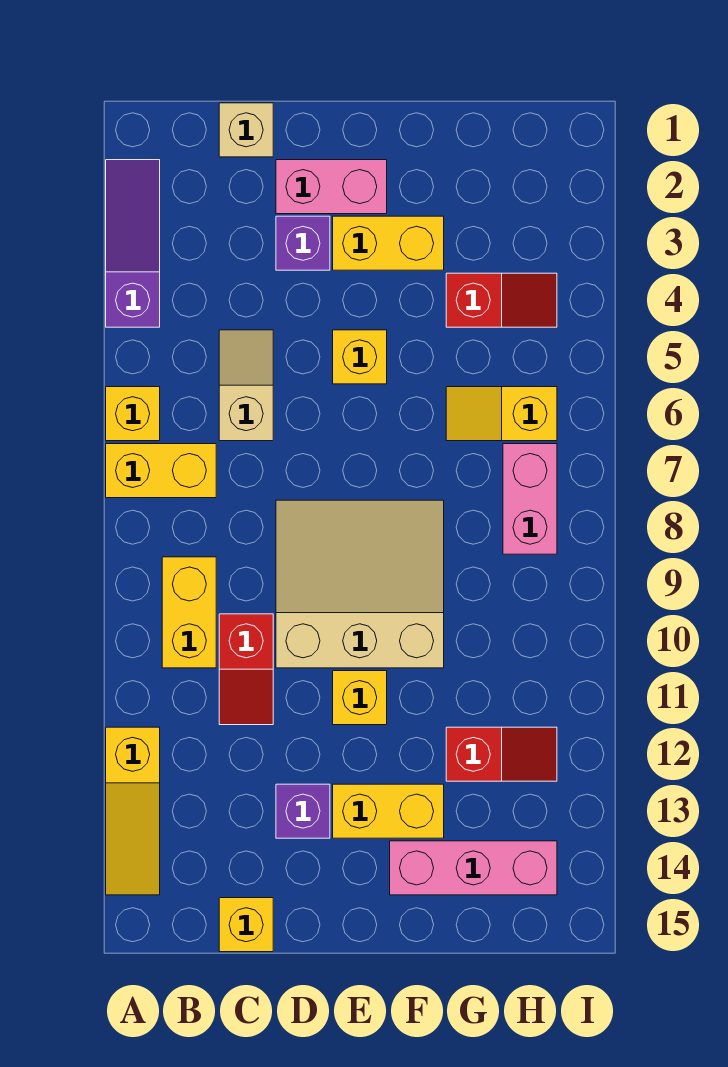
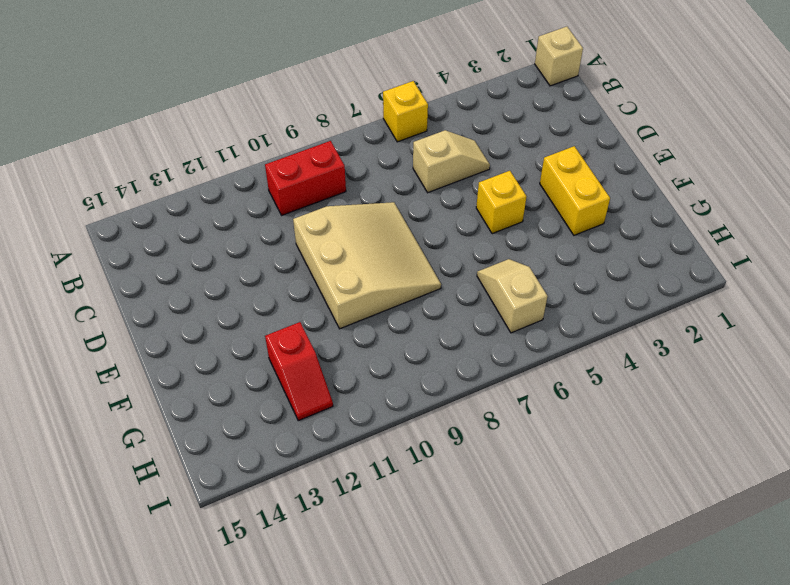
tan brick A1 level 1 -> tan brick C1 level 1
red brick B9:B10 level 1 -> yellow brick B9:B10 level 1
tan slope G6:H6 level 1 top H -> yellow slope G6:H6 level 1 top H
none -> purple slope A2:A4 level 1 top 4
none -> yellow brick A7:B7 level 1
none -> yellow slope A12:A14 level 1 top 12

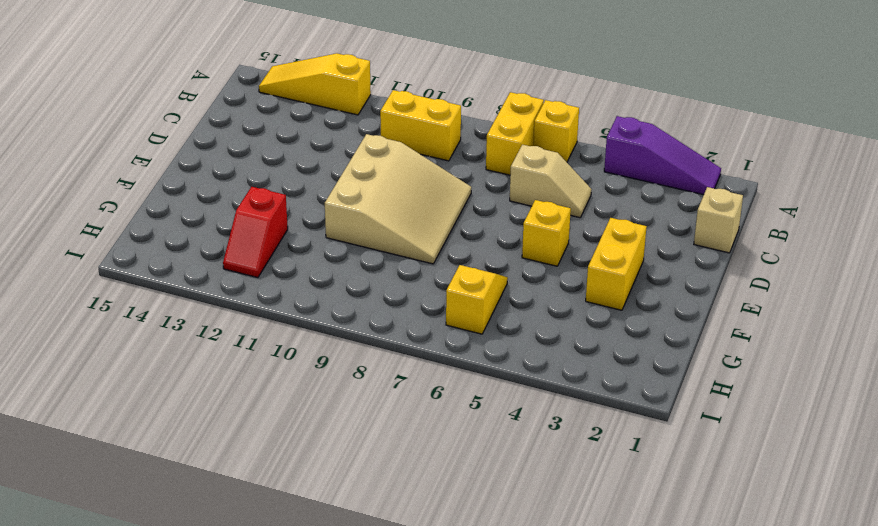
none -> red slope C10:C11 level 1 top 10
none -> yellow brick C15 level 1
none -> pink brick D2:E2 level 1

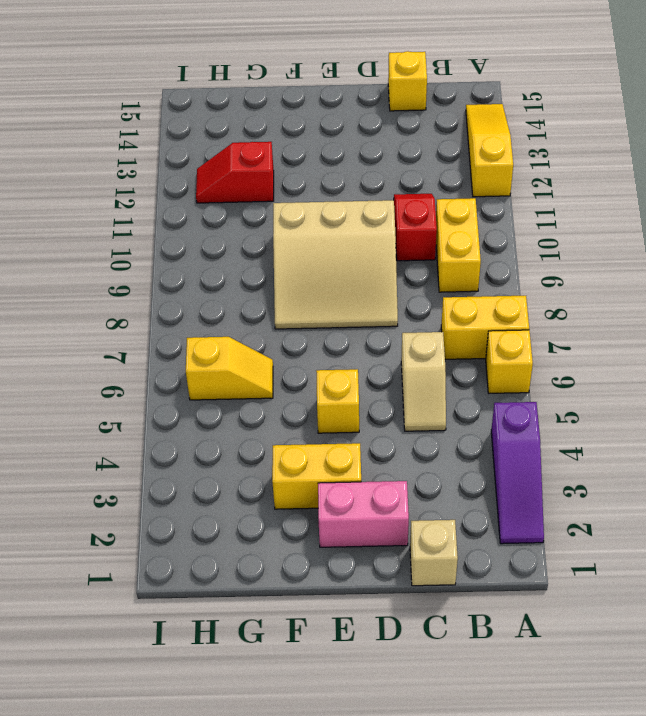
none -> purple brick D3 level 1
none -> purple brick D13 level 1
none -> yellow brick E11 level 1

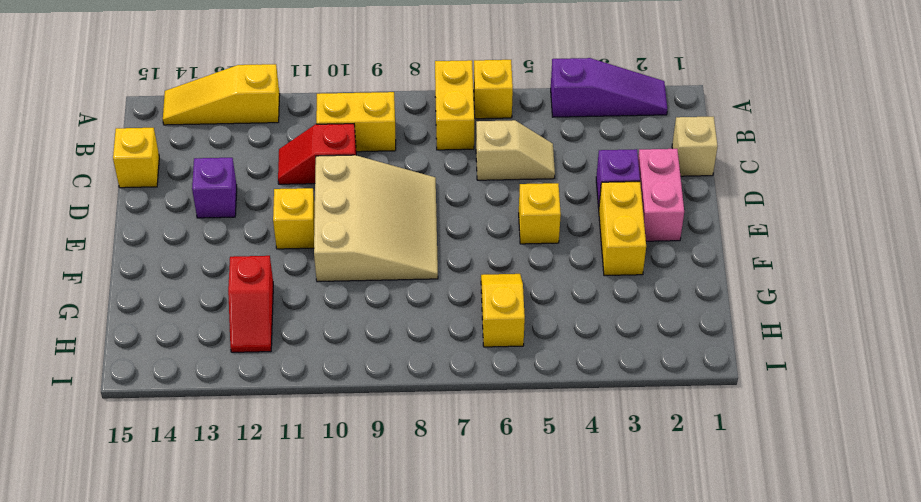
none -> yellow brick E13:F13 level 1
none -> pink brick F14:H14 level 1
none -> red slope G4:H4 level 1 top G

